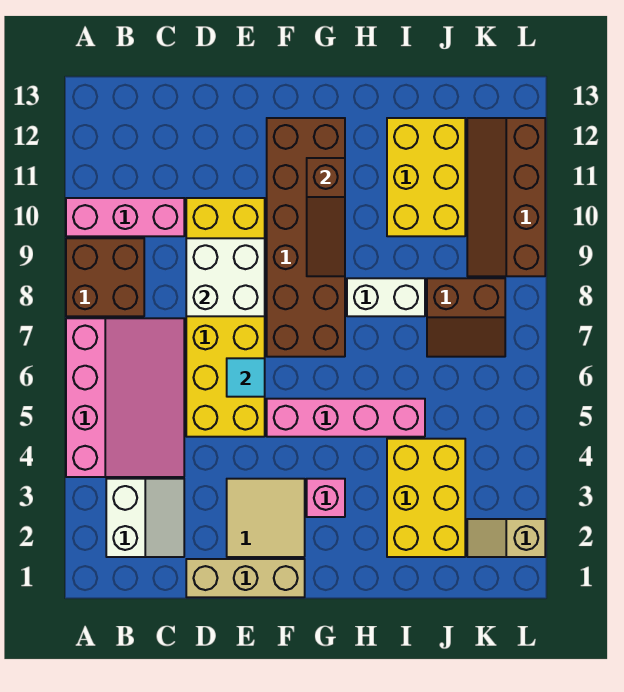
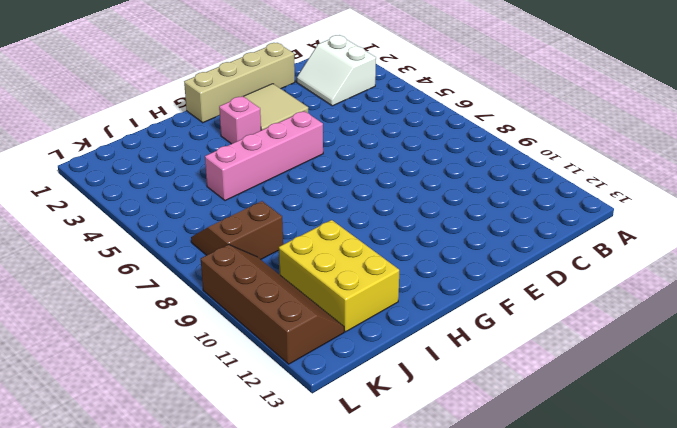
tan brick D1:G1 level 1 -> tan brick D1:F1 level 1
none -> pink slope A4:C7 level 1 top A
none -> brown brick A8:B9 level 1
none -> pink brick A10:C10 level 1

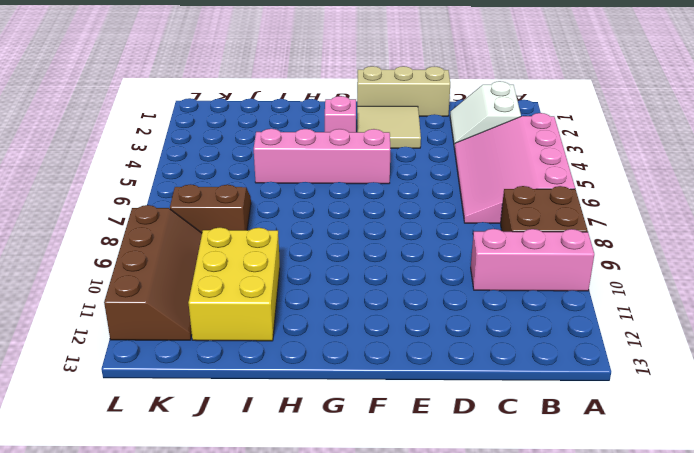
none -> yellow brick D5:E10 level 1
none -> brown brick F7:G12 level 1
none -> white brick H8:I8 level 1

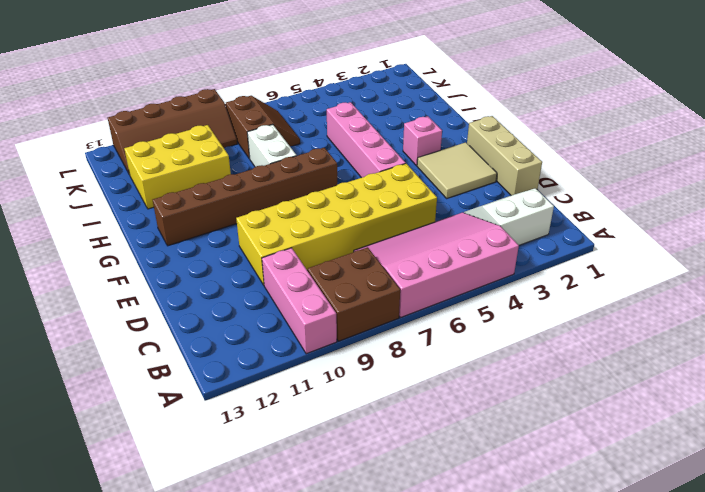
brown brick G7:G12 level 1 -> brown brick F7:G12 level 1
none -> yellow brick I2:J4 level 1
none -> tan slope K2:L2 level 1 top L
none -> white brick D8:E9 level 2

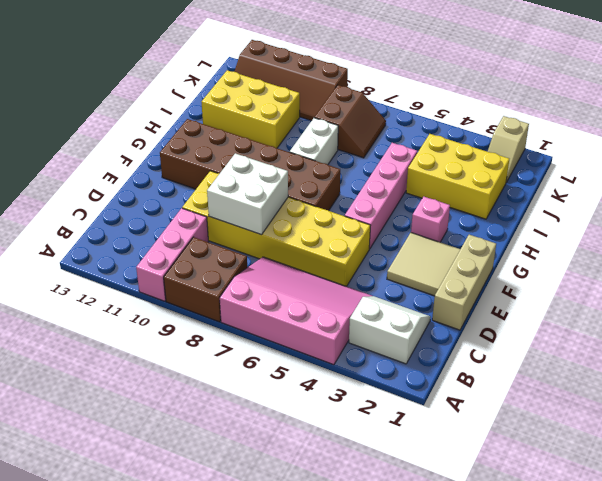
none -> cyan tile E6 level 2
none -> brown slope G9:G11 level 2 top 11

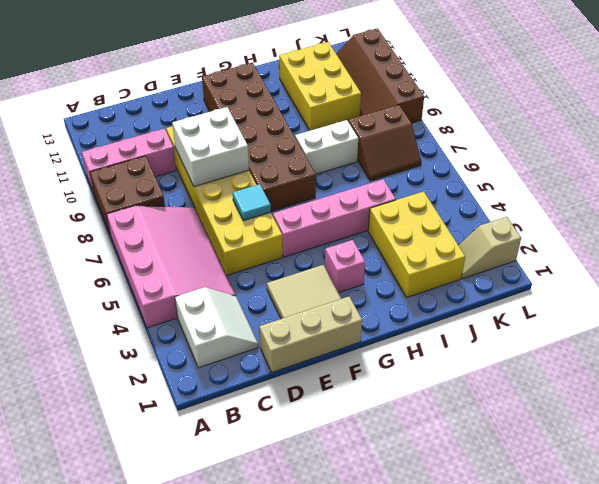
none -> brown slope G9:G11 level 2 top 11

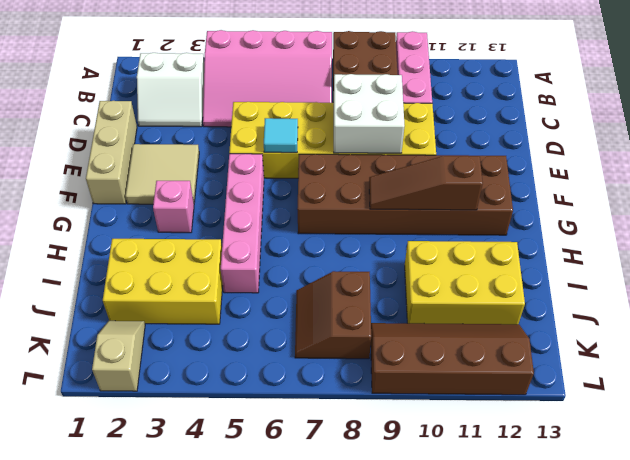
none -> white brick H8:I8 level 1

